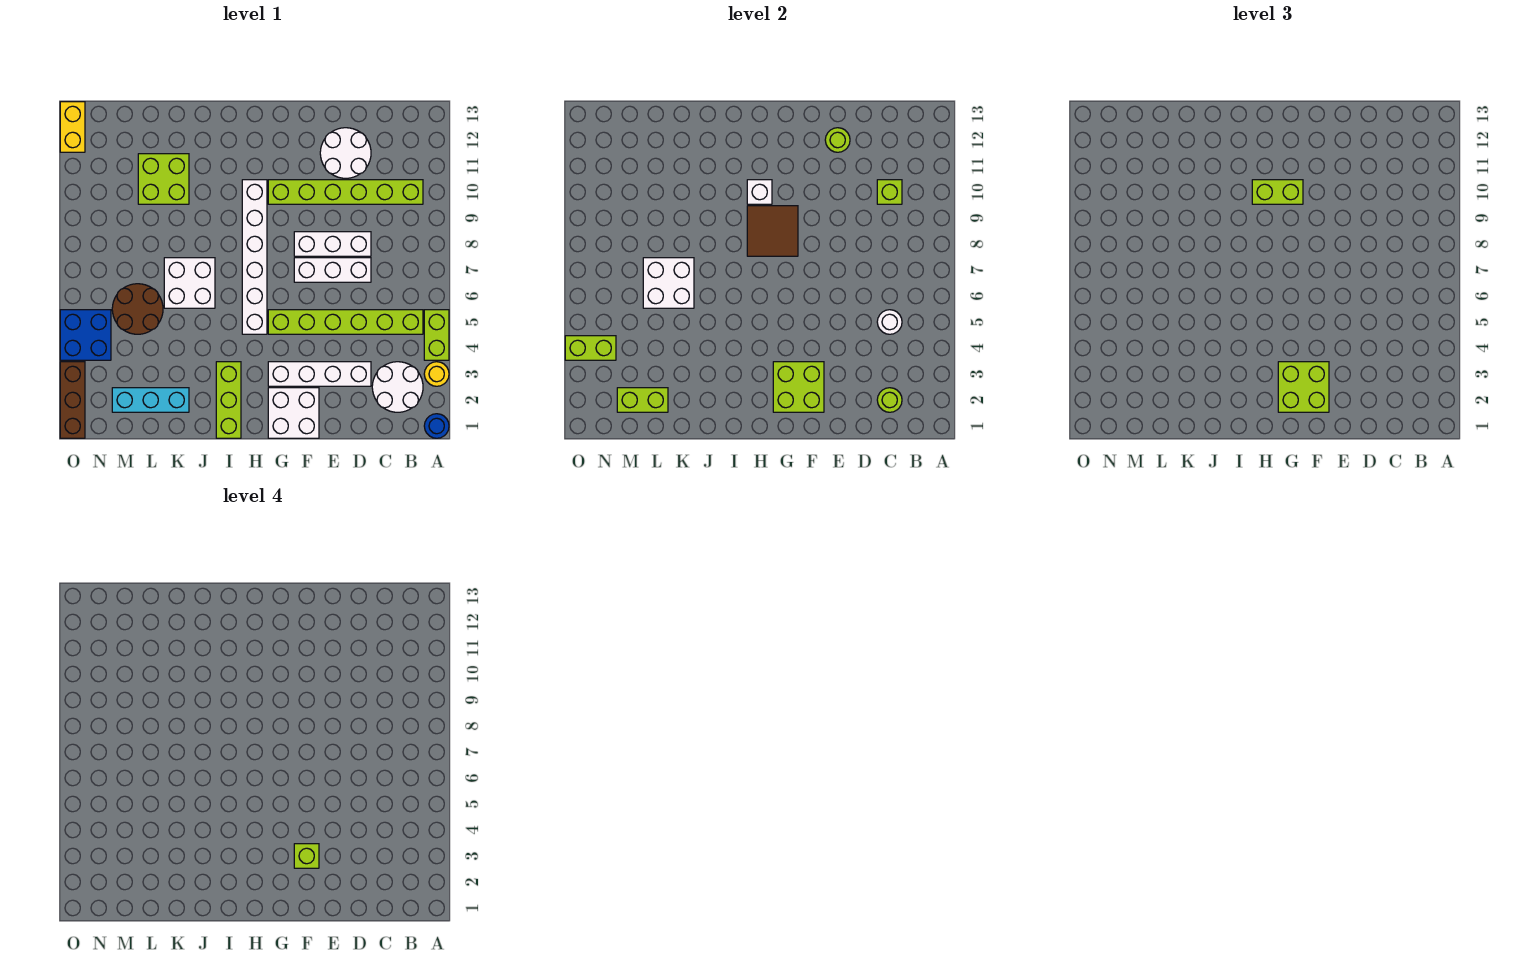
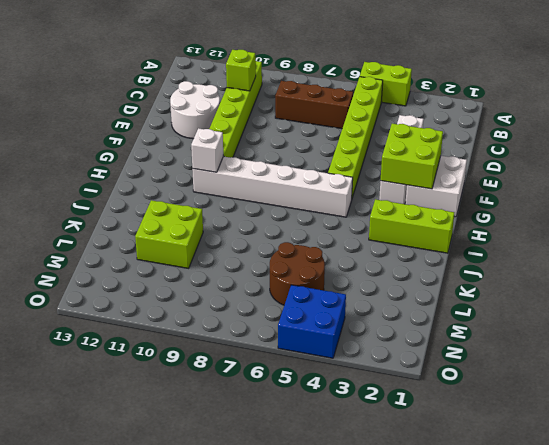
brown brick C6:C8 level 1 -> brown brick O1:O3 level 1
none -> blue round brick A1 level 1
none -> yellow round brick A3 level 1
none -> white round brick B2:C3 level 1
none -> white brick D7:F7 level 1

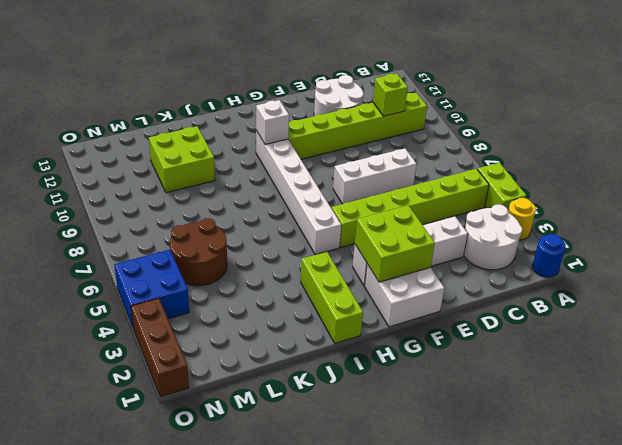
none -> white brick D8:F8 level 1
none -> white brick J6:K7 level 1
none -> cyan brick K2:M2 level 1
none -> yellow brick O12:O13 level 1

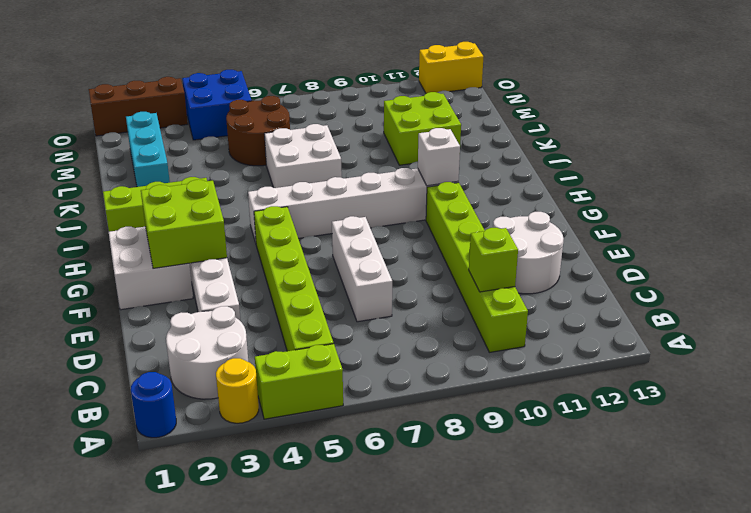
none -> white brick D8:F8 level 1
none -> lime round brick C2 level 2
none -> white round brick C5 level 2
none -> lime round brick E12 level 2

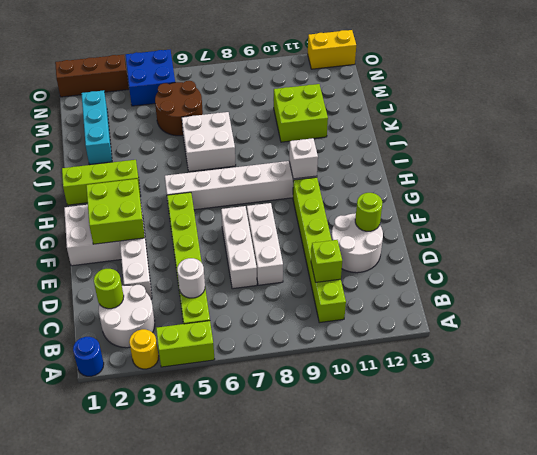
none -> brown tile G8:H9 level 2
none -> white brick K6:L7 level 2
none -> lime brick L2:M2 level 2
none -> lime brick N4:O4 level 2

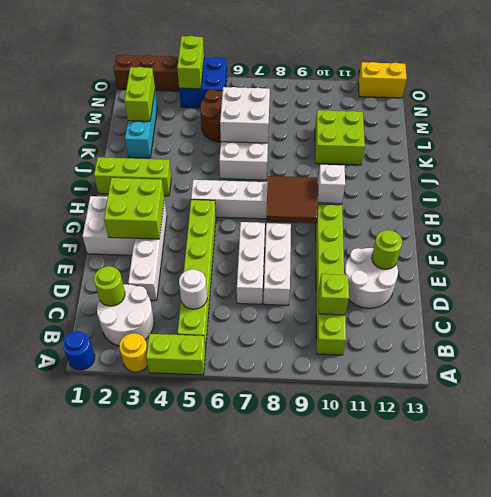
none -> lime brick F2:G3 level 3
none -> lime brick G10:H10 level 3
none -> lime brick F3 level 4

